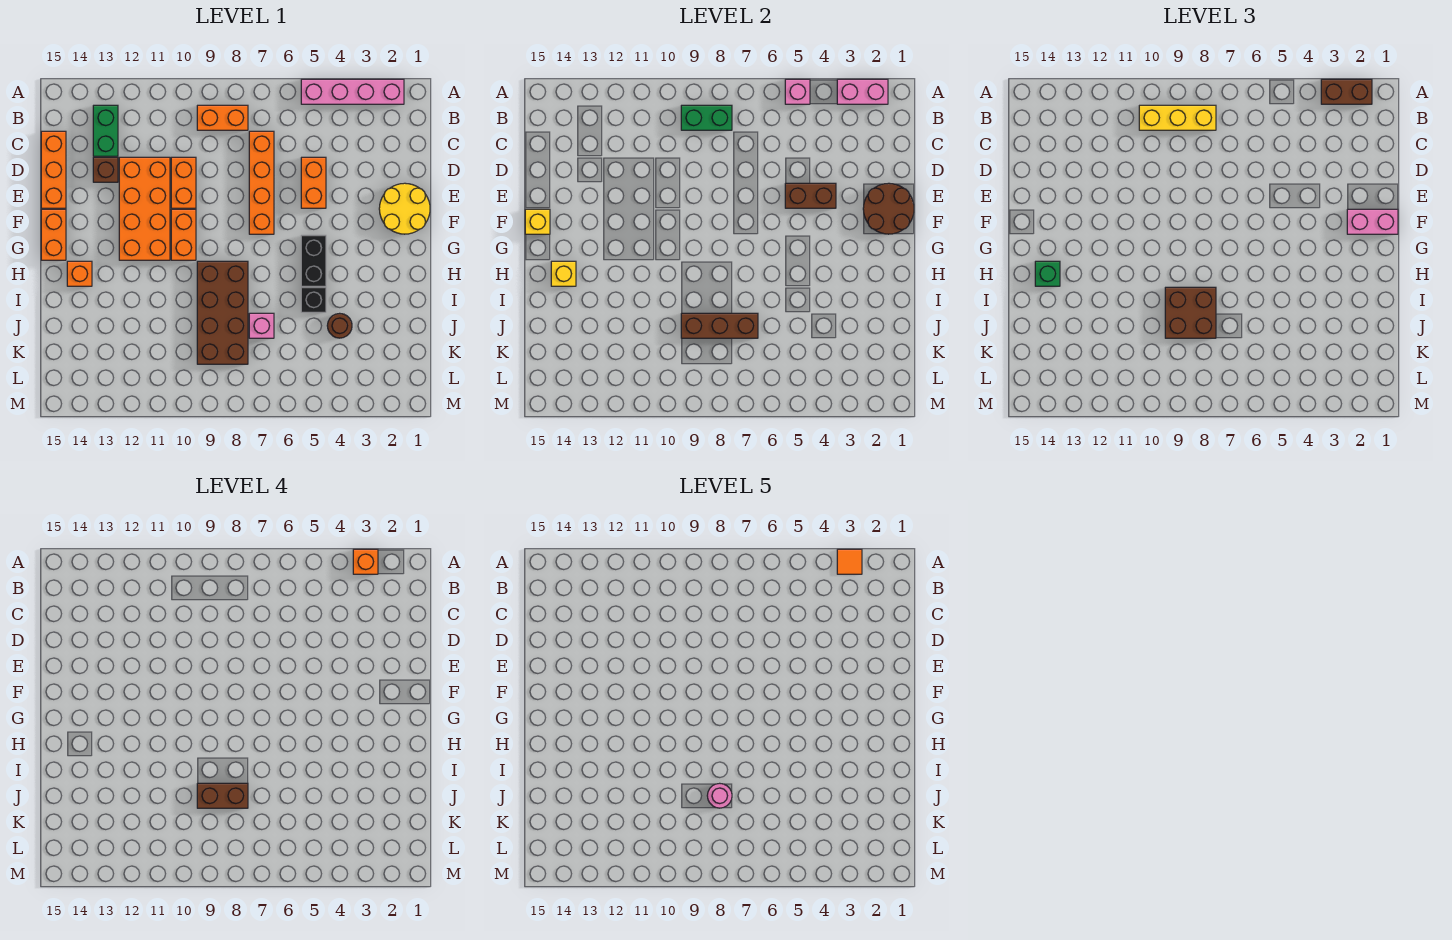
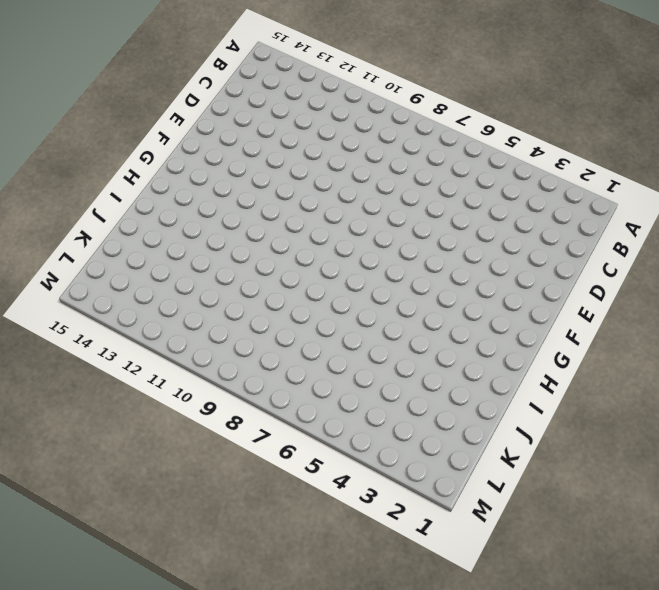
none -> pink brick A2:A5 level 1
none -> orange brick B8:B9 level 1
none -> green brick B13:C13 level 1
none -> orange brick C7:F7 level 1

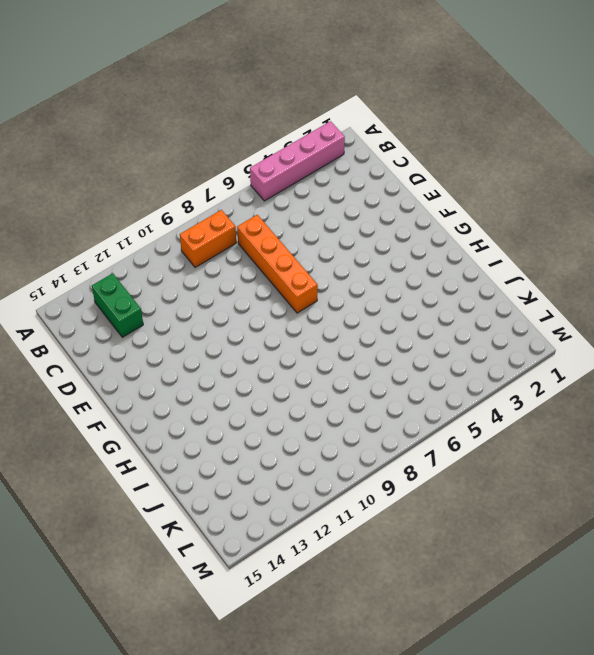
none -> orange brick C15:E15 level 1
none -> orange brick D5:E5 level 1
none -> orange brick D10:E10 level 1
none -> orange brick D11:G12 level 1

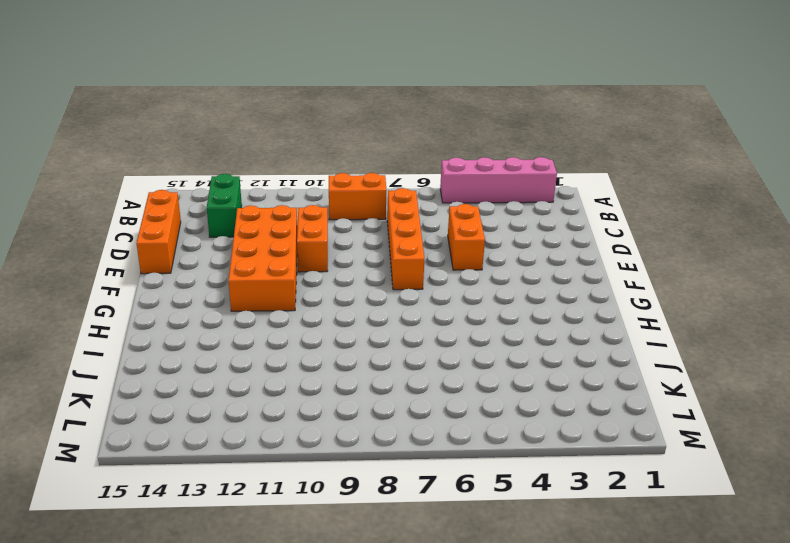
none -> brown brick D13 level 1
none -> yellow round brick E1:F2 level 1
none -> orange brick F10:G10 level 1
none -> orange brick F15:G15 level 1

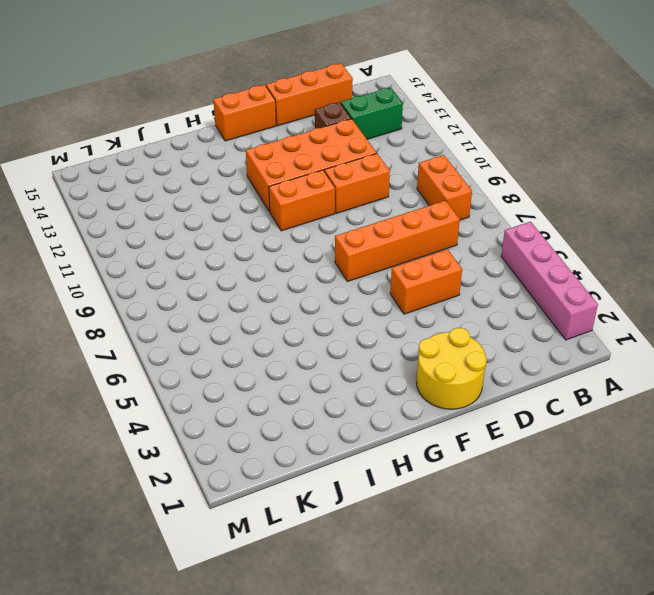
none -> black brick G5:H5 level 1
none -> brown brick H8:K9 level 1
none -> orange brick H14 level 1
none -> black brick I5 level 1

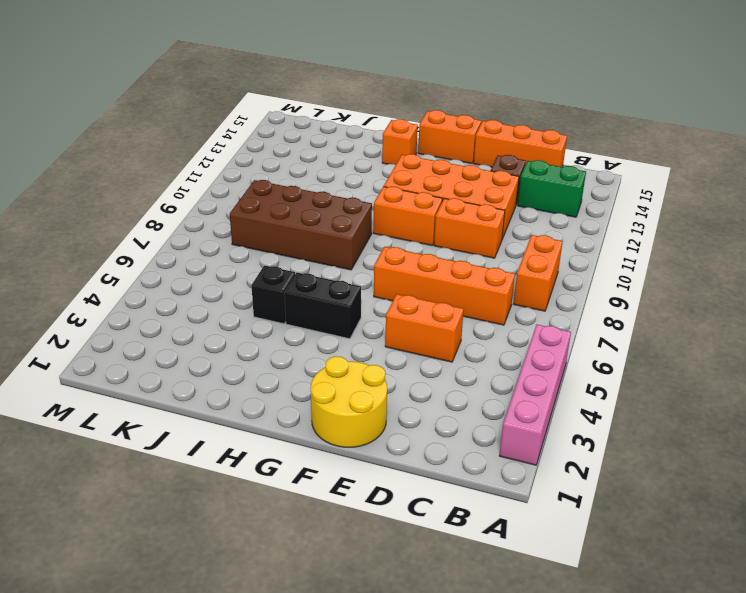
none -> brown round brick J4 level 1
none -> pink brick J7 level 1
none -> pink brick A2:A3 level 2
none -> pink brick A5 level 2

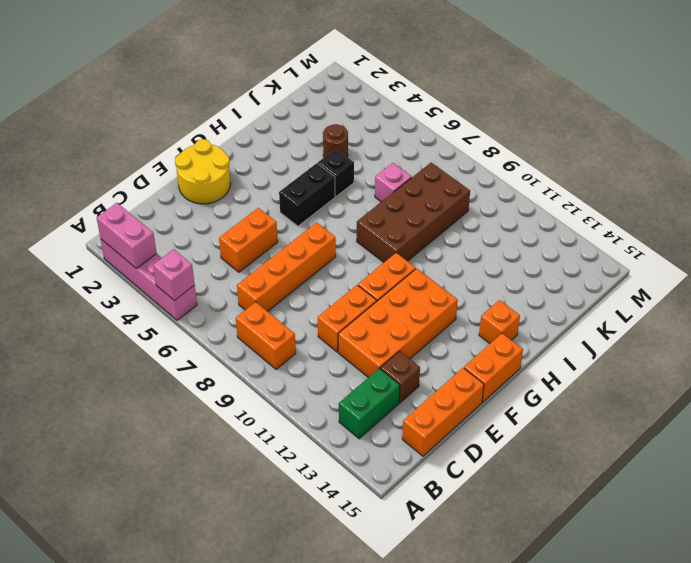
none -> green brick B8:B9 level 2
none -> brown round brick E1:F2 level 2
none -> brown brick E4:E5 level 2
none -> yellow brick F15 level 2

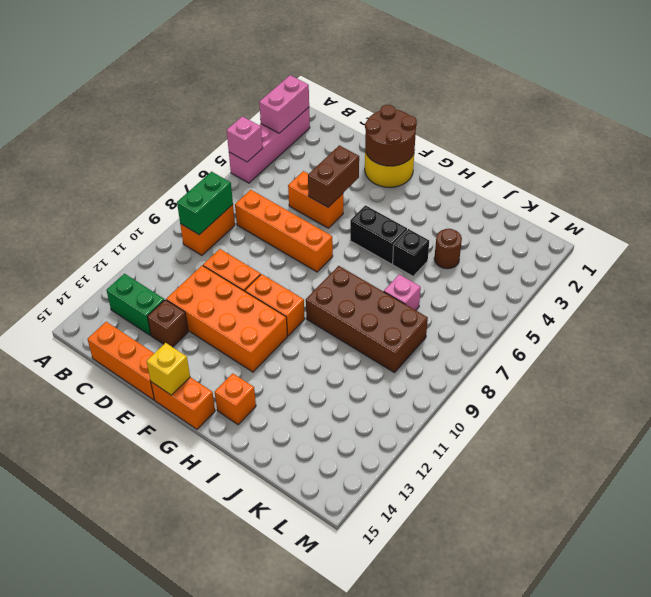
none -> yellow brick H14 level 2
none -> brown brick J7:J9 level 2
none -> brown brick A2:A3 level 3
none -> yellow brick B8:B10 level 3

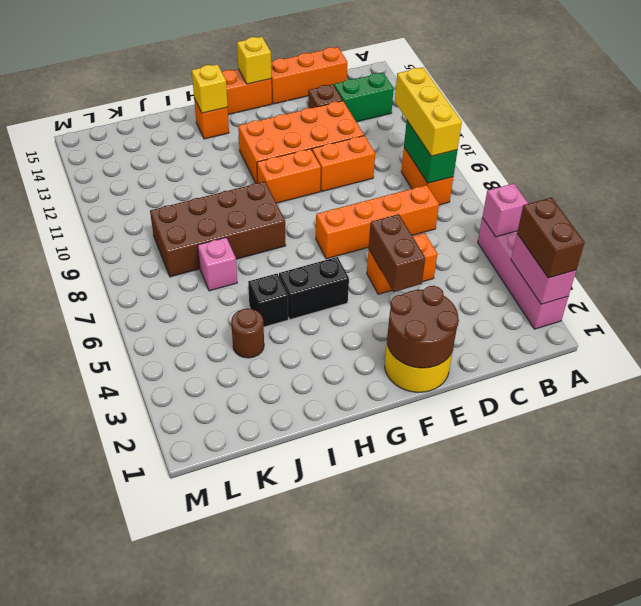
none -> brown brick J7:J9 level 2
none -> pink brick F1:F2 level 3
none -> green brick H14 level 3
none -> brown brick I8:J9 level 3

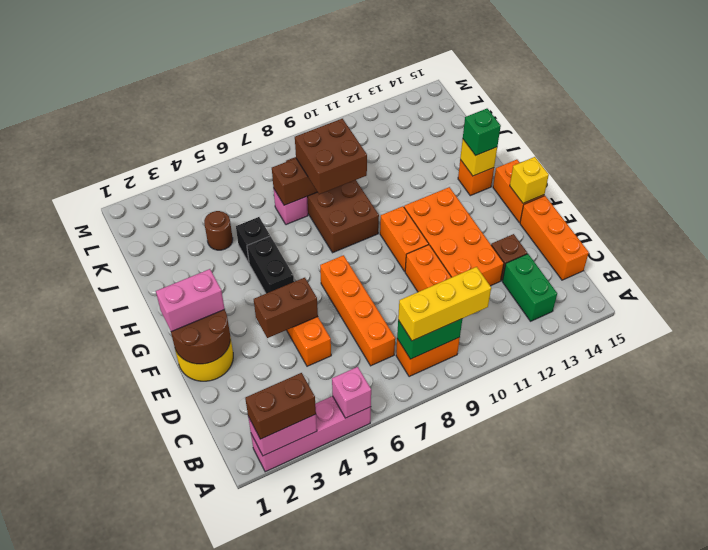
none -> orange brick A3 level 4
none -> brown brick J8:J9 level 4
none -> orange tile A3 level 5
none -> pink round brick J8 level 5

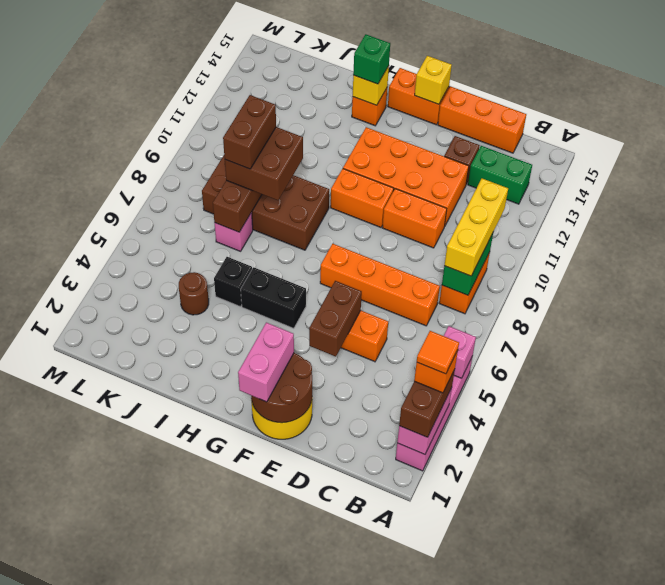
none -> pink round brick J8 level 5

